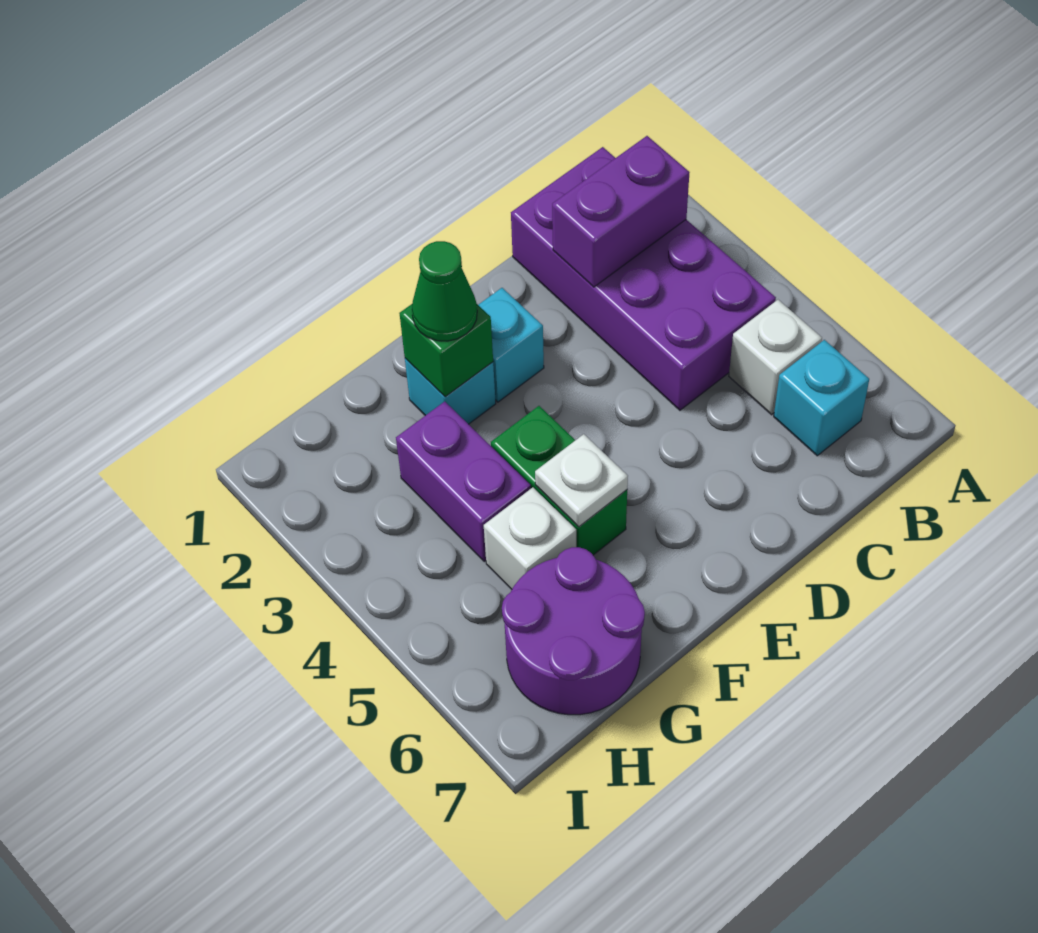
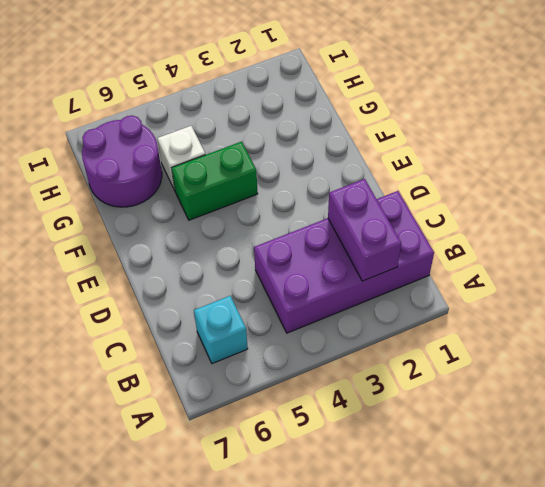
none -> white brick B5 level 1
none -> cyan brick E2 level 1
none -> cyan brick F2 level 1

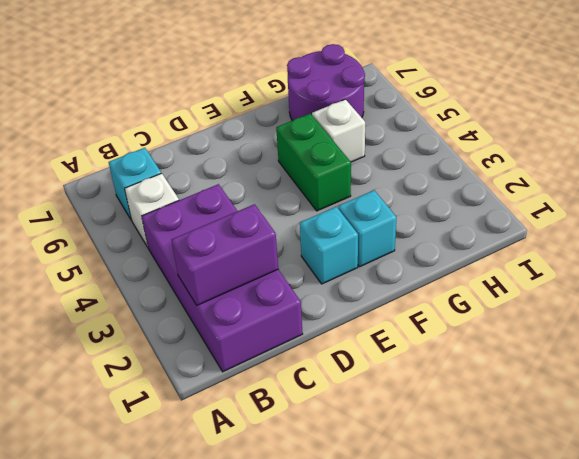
none -> purple brick G3:G4 level 1
none -> green brick F2 level 2
none -> white plate F5 level 2

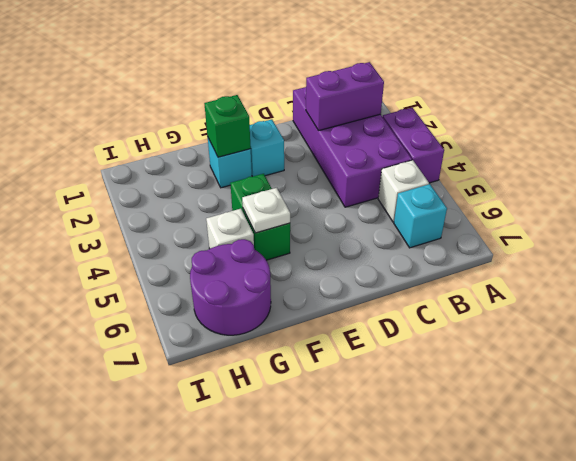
purple brick A3:A4 level 1 -> purple brick G3:G4 level 1
none -> green cone F2 level 3

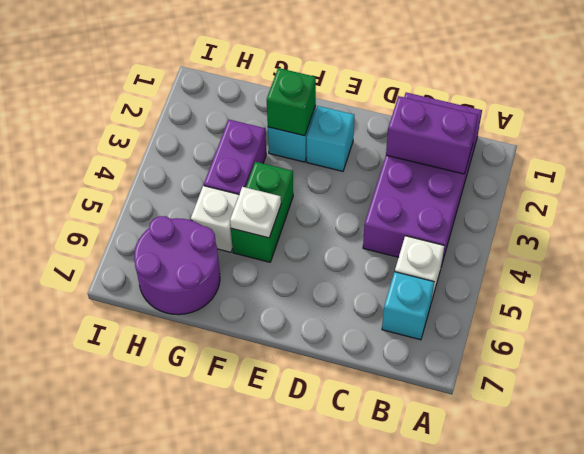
none -> green cone F2 level 3

